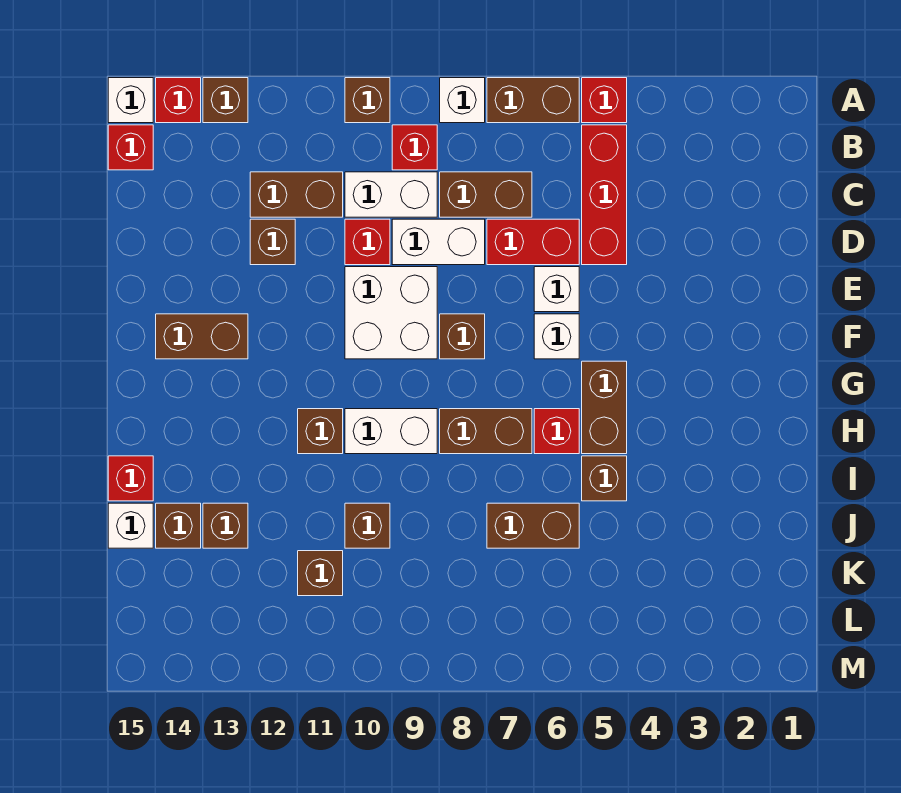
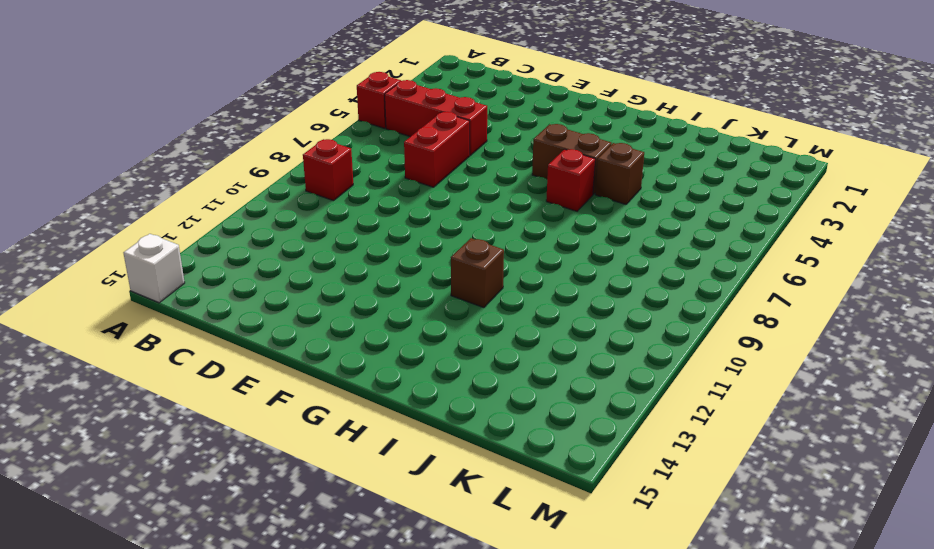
none -> brown brick A6:A7 level 1
none -> white brick A8 level 1
none -> brown brick A10 level 1
none -> brown brick A13 level 1

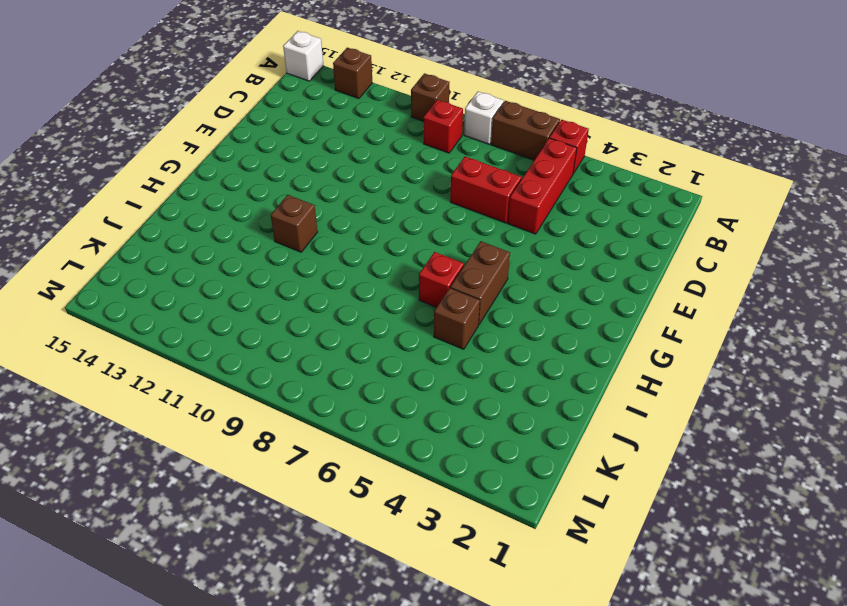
none -> red brick A14 level 1
none -> red brick B15 level 1
none -> brown brick C7:C8 level 1
none -> white brick C9:C10 level 1

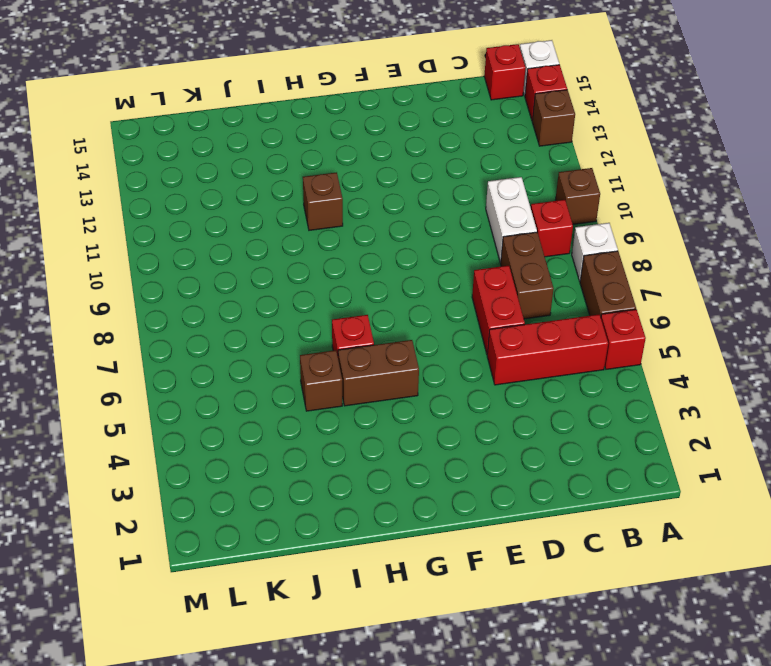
none -> brown brick C11:C12 level 1
none -> white brick D8:D9 level 1
none -> red brick D10 level 1
none -> brown brick D12 level 1

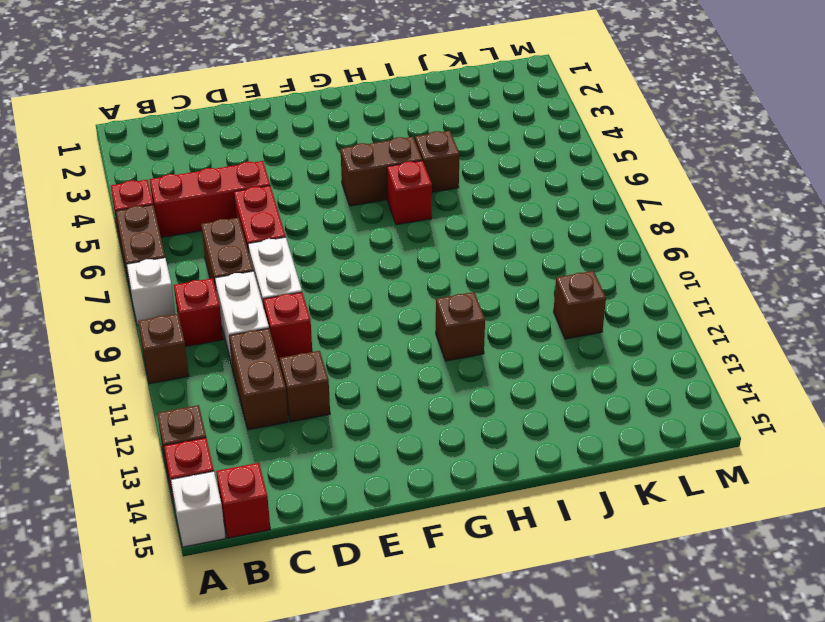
none -> white brick E6 level 1
none -> white brick E9:F10 level 1
none -> white brick F6 level 1
none -> brown brick F8 level 1

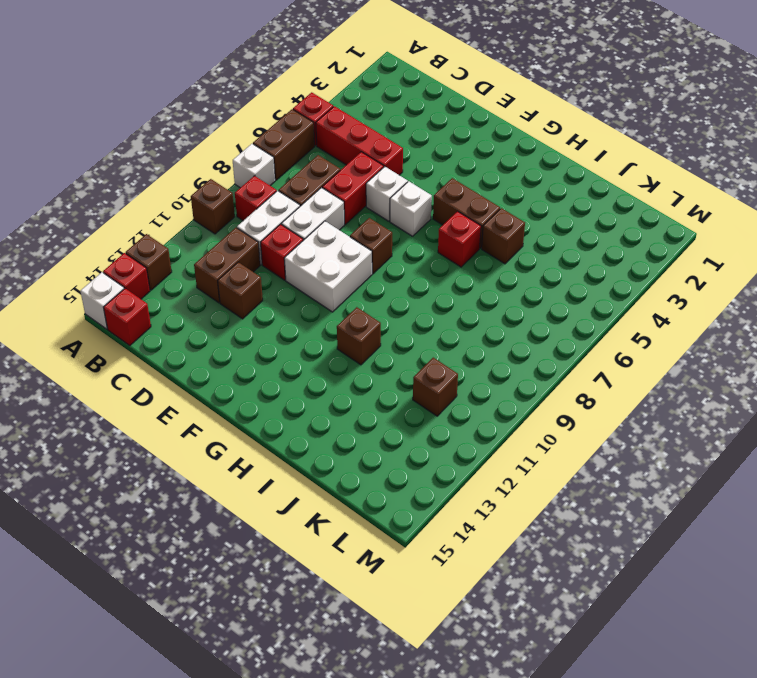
none -> brown brick F13:F14 level 1
none -> brown brick H7:H8 level 1
none -> white brick H9:H10 level 1
none -> red brick I15 level 1

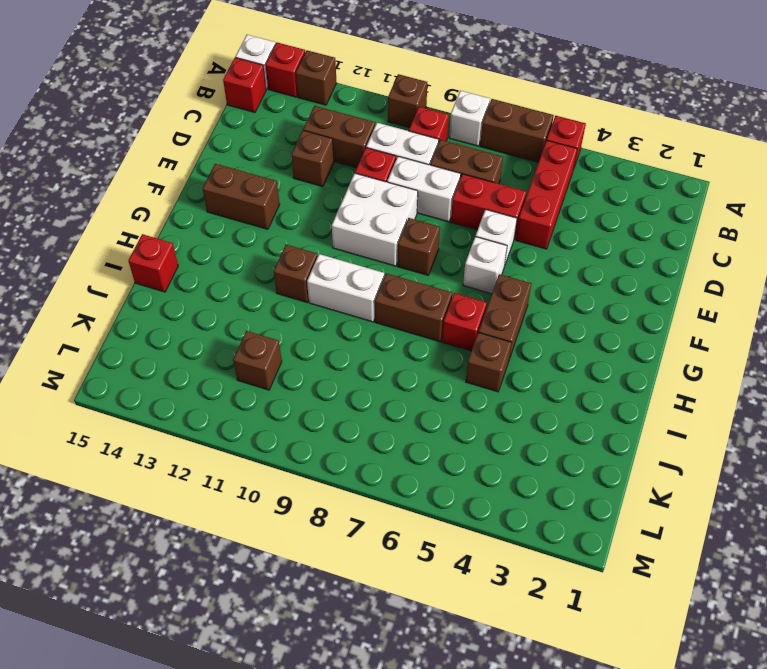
none -> brown brick J6:J7 level 1
none -> brown brick J10 level 1
none -> brown brick J13 level 1
none -> brown brick J14 level 1

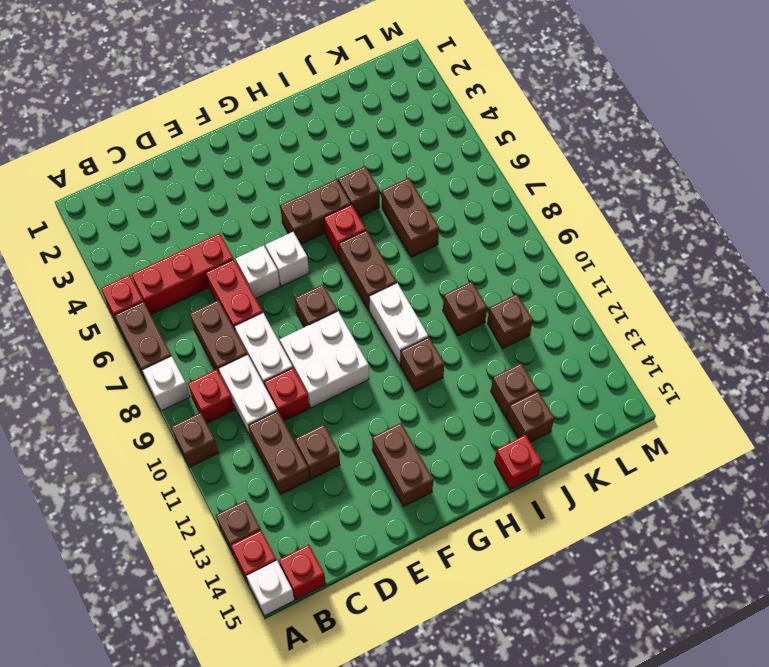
none -> white brick J15 level 1

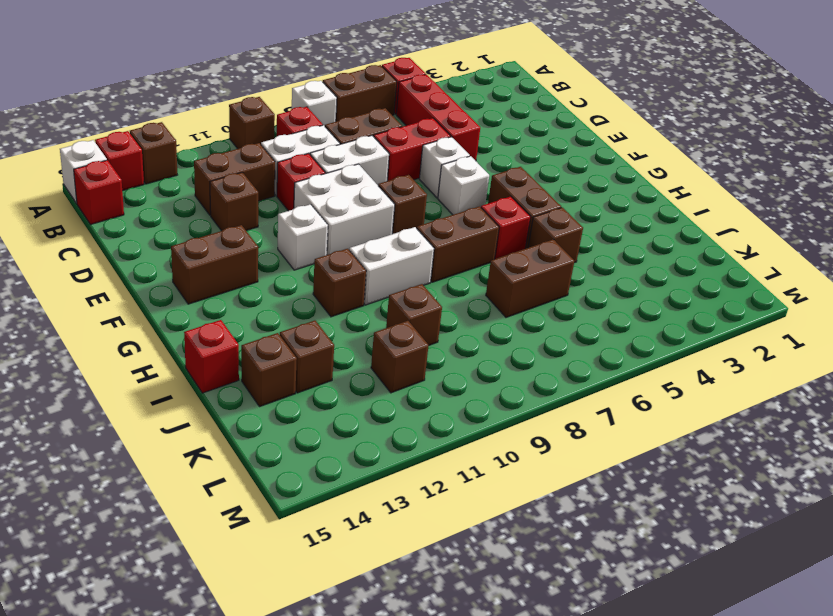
white brick F11 level 1 -> white brick J15 level 1

